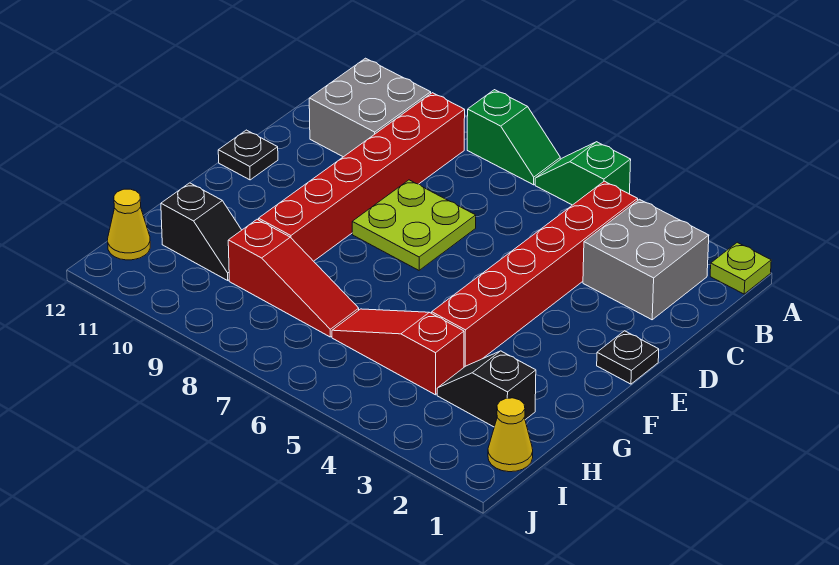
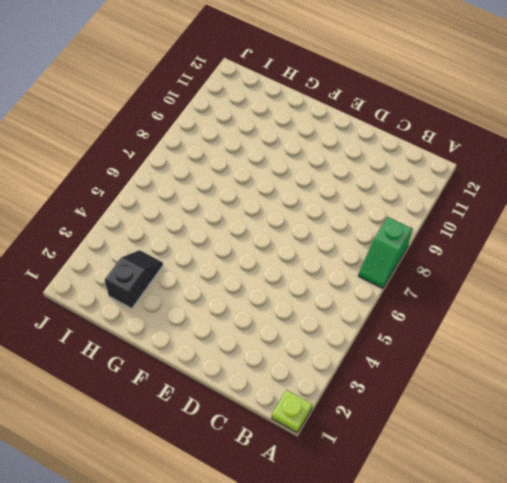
none -> green slope A5:A6 level 1 top 5
none -> grey brick B2:C3 level 1
none -> red brick B4:G4 level 1

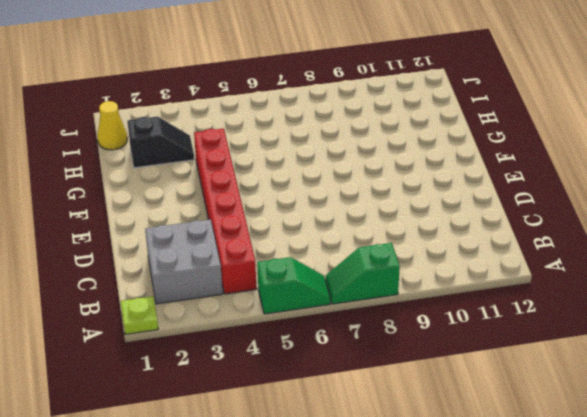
none -> red brick B9:G9 level 1
none -> grey brick B10:C11 level 1
none -> lime plate D7:E8 level 1

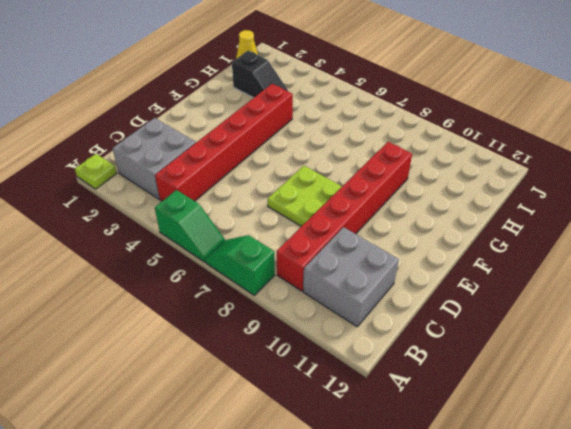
none -> black plate E1 level 1
none -> black plate E12 level 1
none -> red slope H4:H6 level 1 top 4

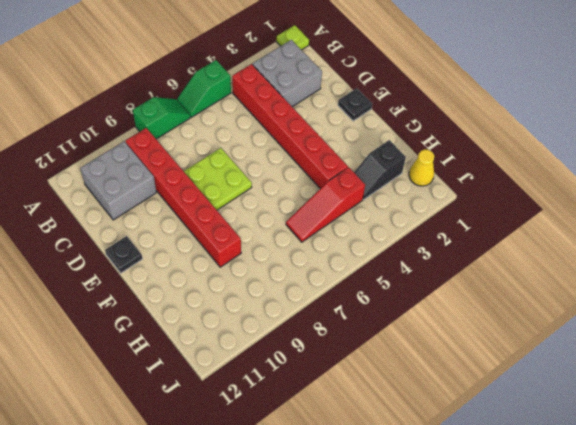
none -> red slope H7:H9 level 1 top 9
none -> black slope H10:H11 level 1 top 11
none -> yellow cone I12 level 1

